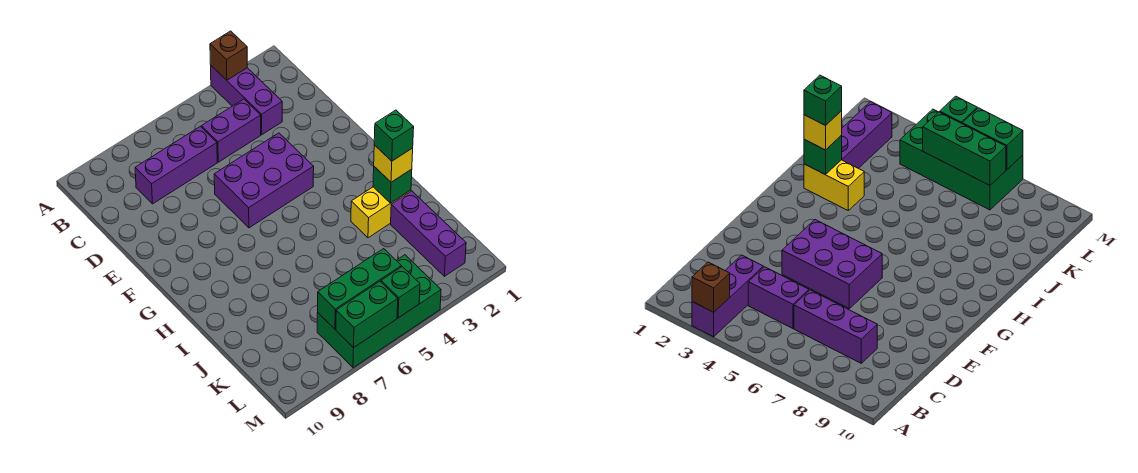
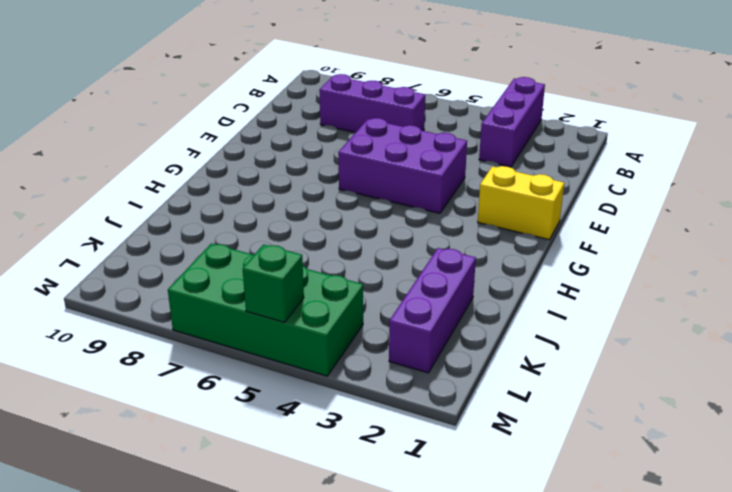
yellow brick F1:F2 level 1 -> yellow brick I2:I3 level 1
none -> purple brick C4:C5 level 1
none -> brown brick A3 level 2
none -> green brick I2 level 2

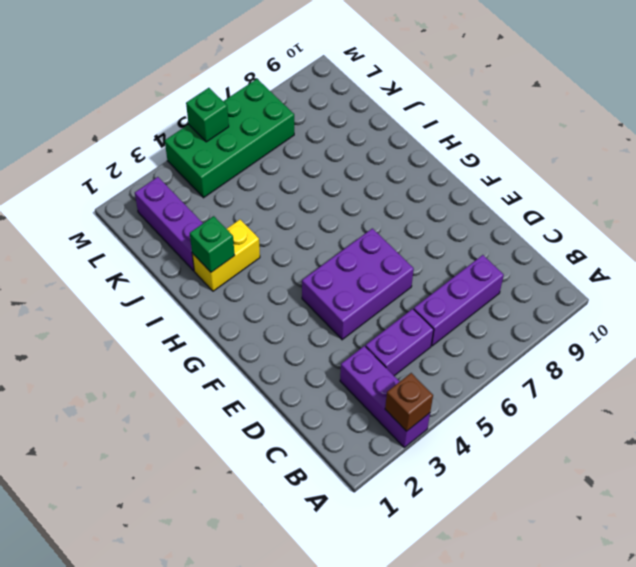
none -> green brick L5:L7 level 2
none -> green brick M6:M7 level 2
none -> yellow brick I2 level 3

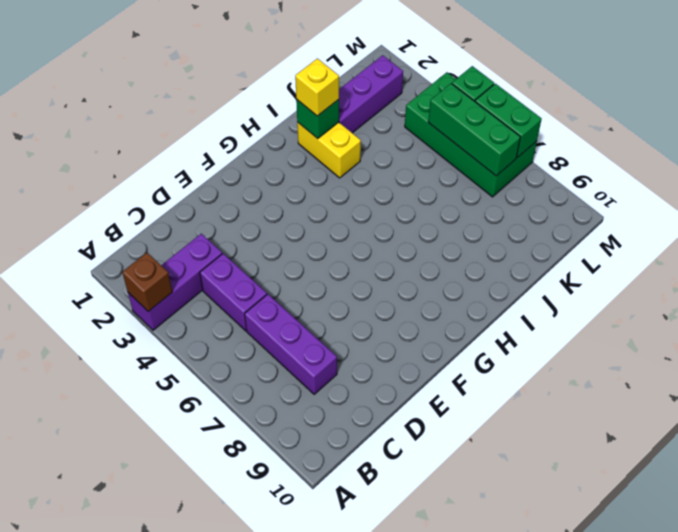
none -> purple brick E4:F6 level 1
none -> green brick I2 level 4

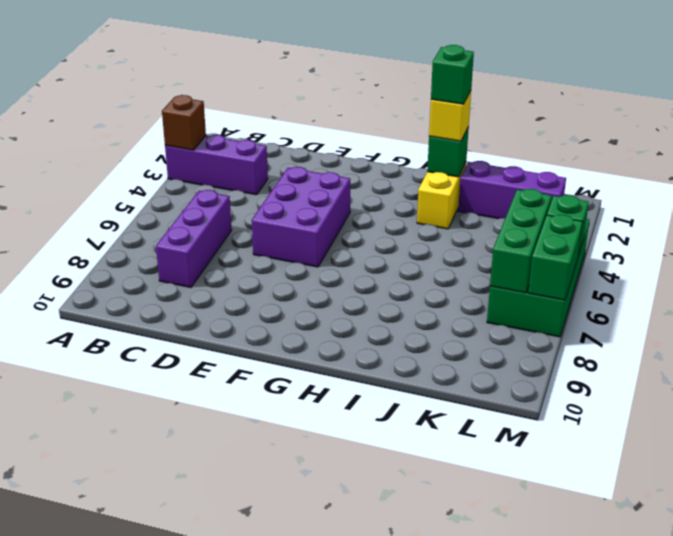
none -> purple brick C4:C5 level 1

